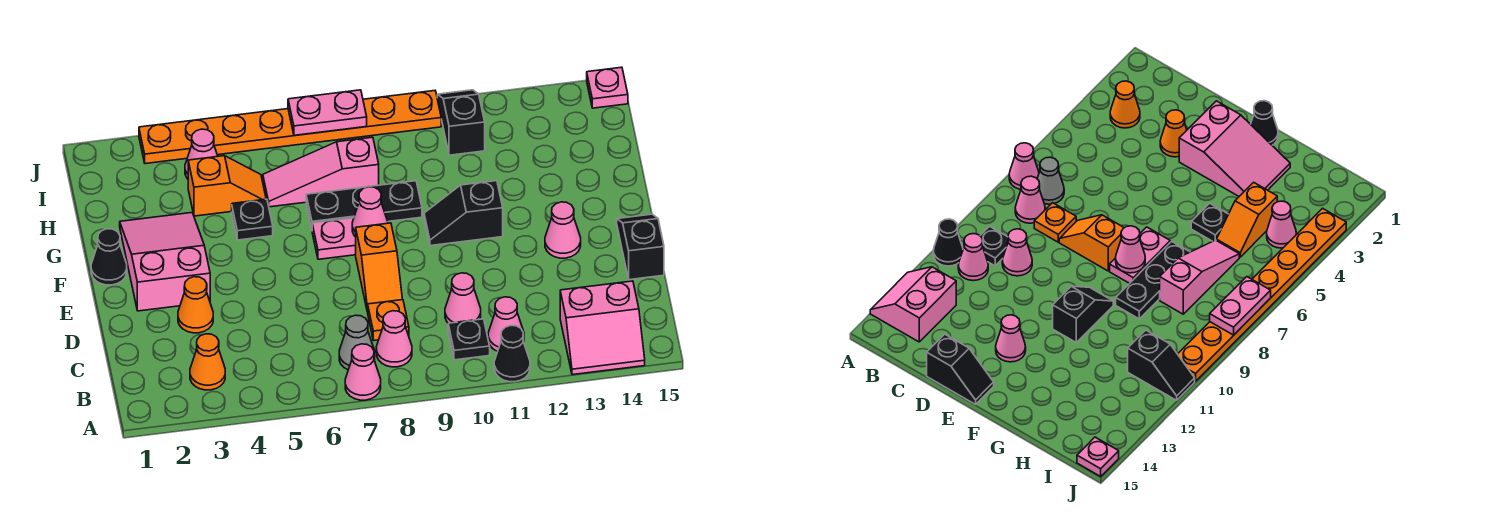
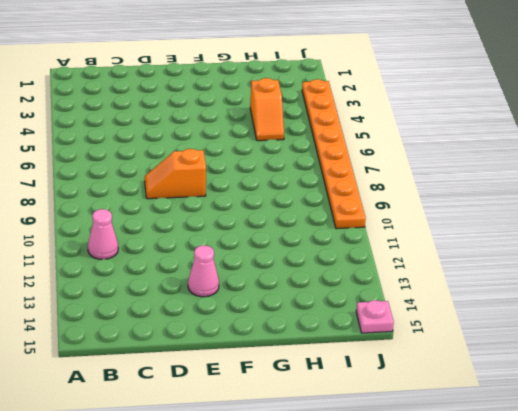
none -> pink cone A7 level 1
none -> black cone A11 level 1
none -> pink slope A13:B14 level 1 top B

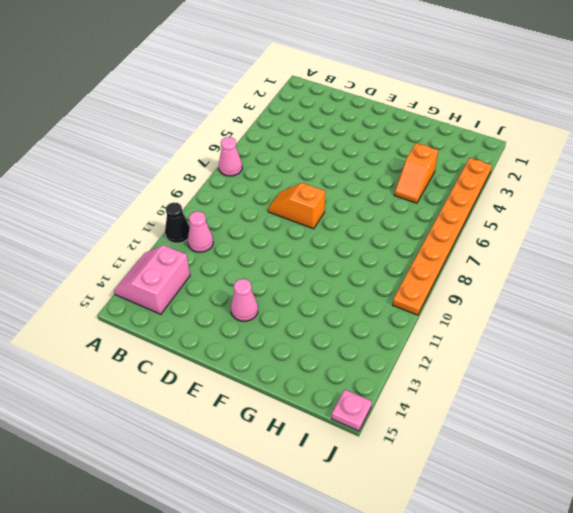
none -> orange cone B3 level 1
none -> grey cone B7 level 1
none -> pink cone B8 level 1

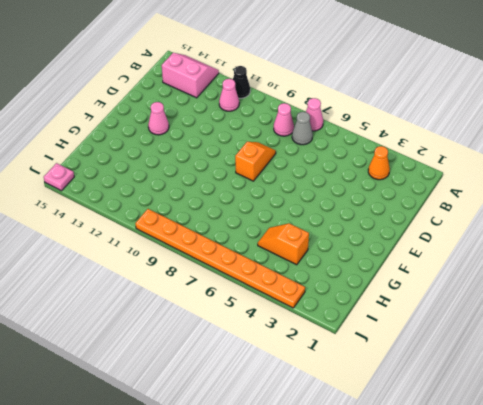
none -> black plate B10 level 1
none -> orange plate C8 level 1
none -> pink cone C10 level 1

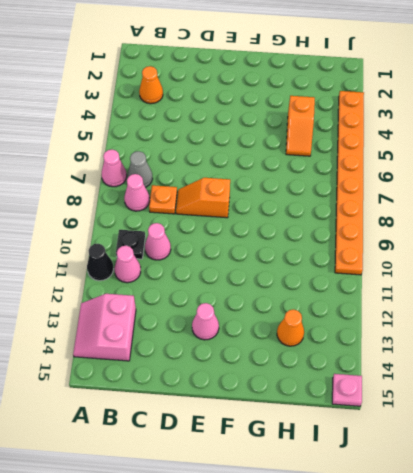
orange cone H13 level 1 -> orange cone D3 level 1
none -> black slope D15:E15 level 1 top D
none -> pink slope E2:G3 level 1 top E
none -> black cone F1 level 1

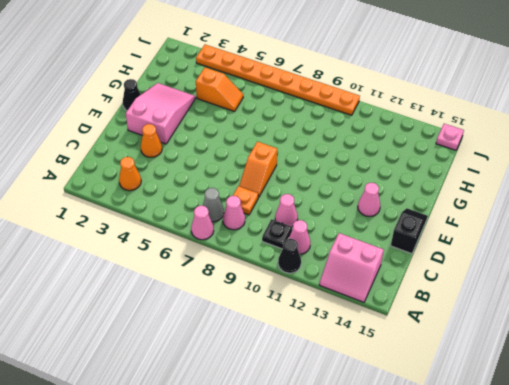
none -> pink plate F7:F8 level 1
none -> black slope F10:F11 level 1 top 11
none -> black plate G5 level 1

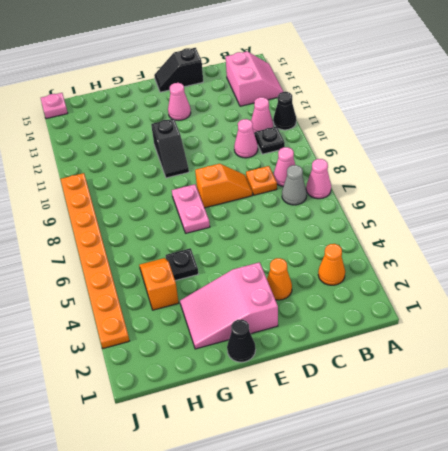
none -> black plate G7:G9 level 1
none -> pink slope H6:H8 level 1 top 8
none -> pink cone I4 level 1

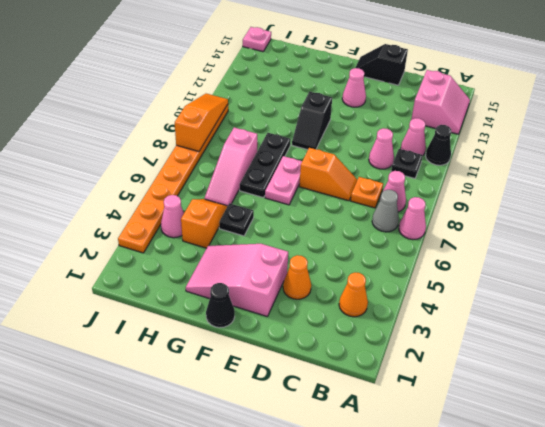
orange slope J8:J10 level 2 top 8 -> pink plate J7:J8 level 2
none -> black slope I11:J11 level 1 top I
none -> pink cone F8 level 2

